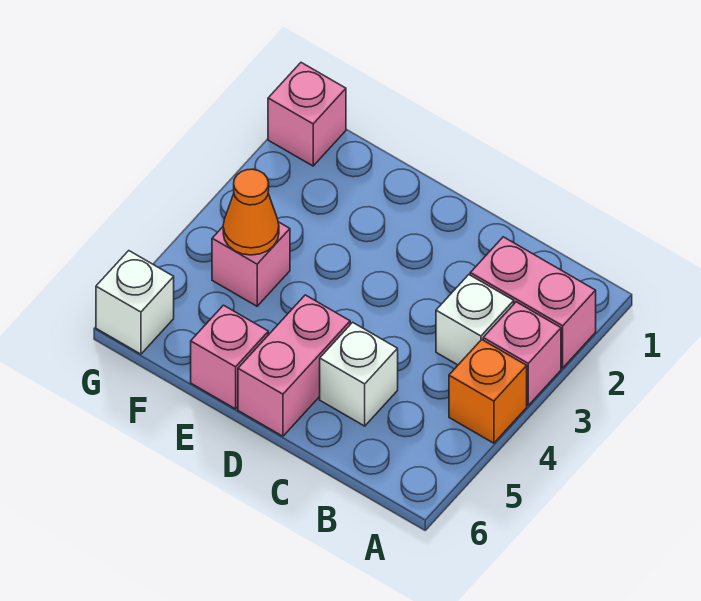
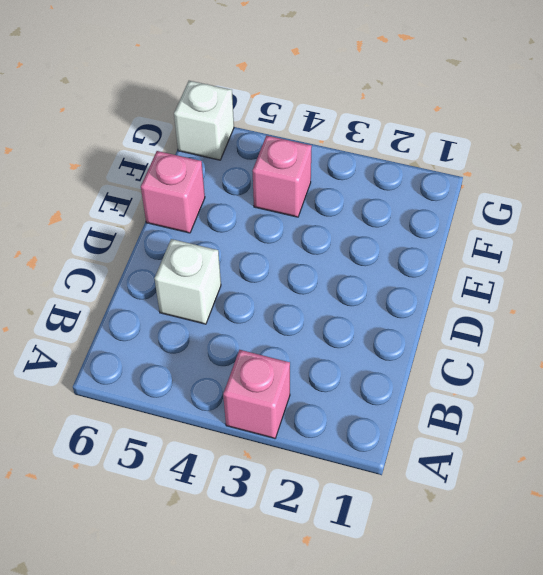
none -> pink brick A2:B2 level 1
none -> orange brick A4 level 1

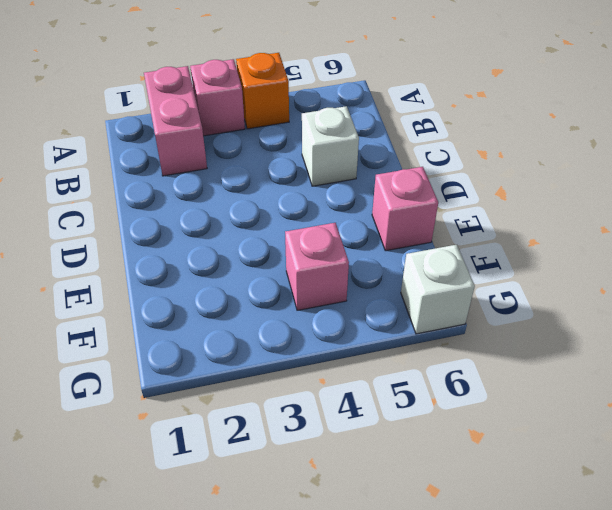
none -> white brick B3 level 1
none -> pink brick D5:D6 level 1

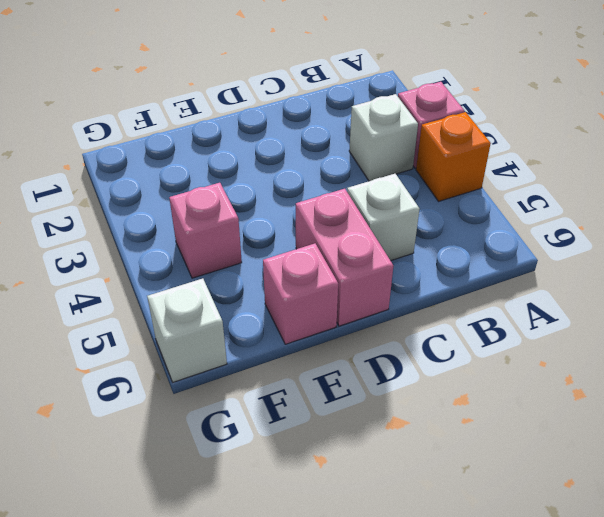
none -> pink brick A2:B2 level 1
none -> pink brick G1 level 1

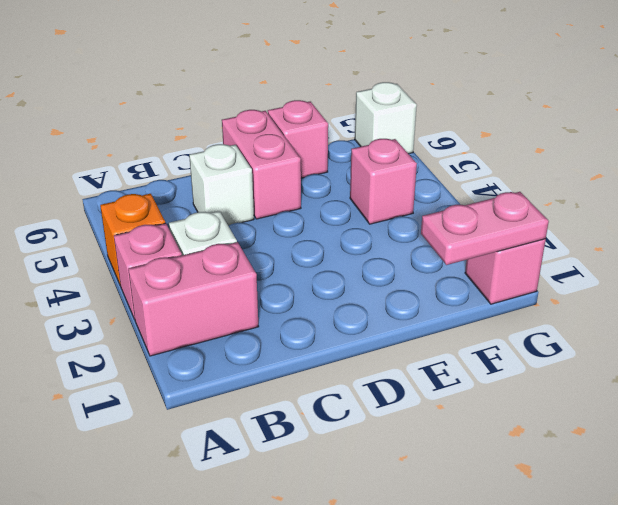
pink plate F1:G1 level 2 -> none
none -> orange cone F4 level 2

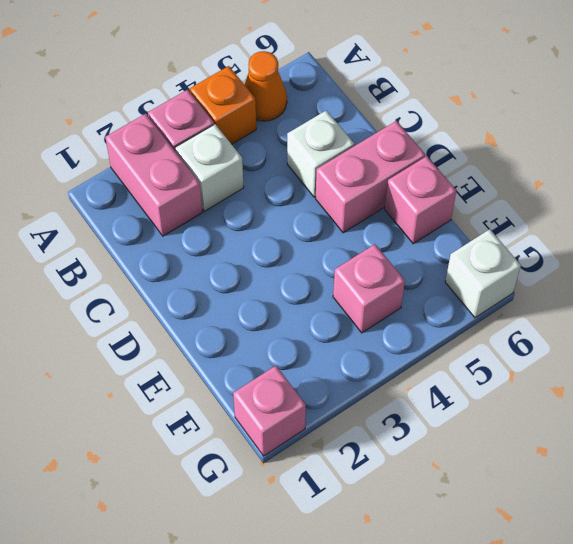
orange cone A5 level 1 -> orange cone F4 level 2

